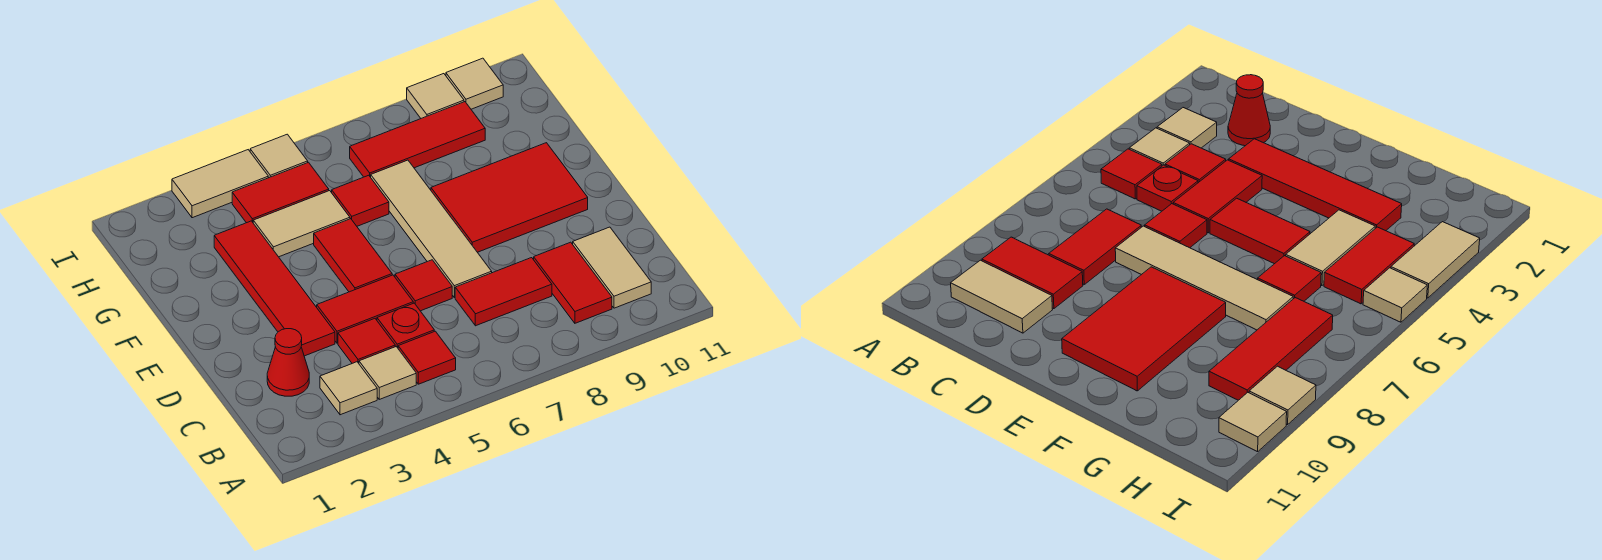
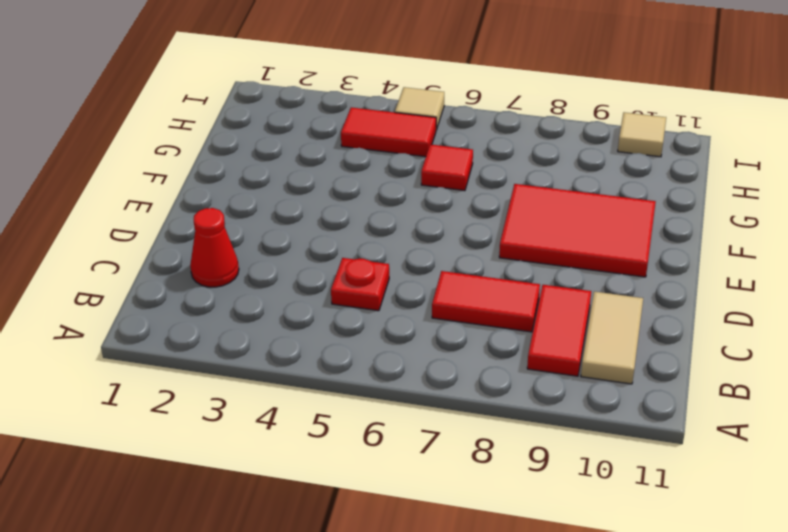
none -> tan tile B3 level 1
none -> tan tile B4 level 1
none -> red tile B5 level 1

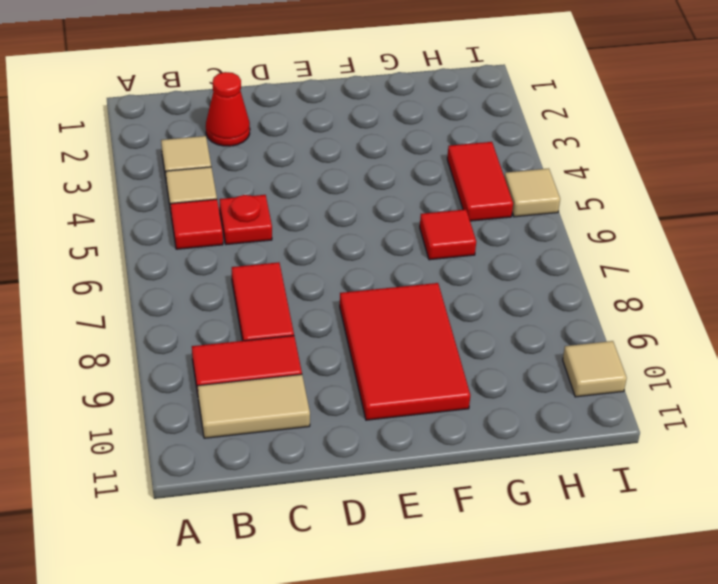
none -> red tile C4 level 1
none -> red tile D3:G3 level 1
none -> red tile D4:D5 level 1

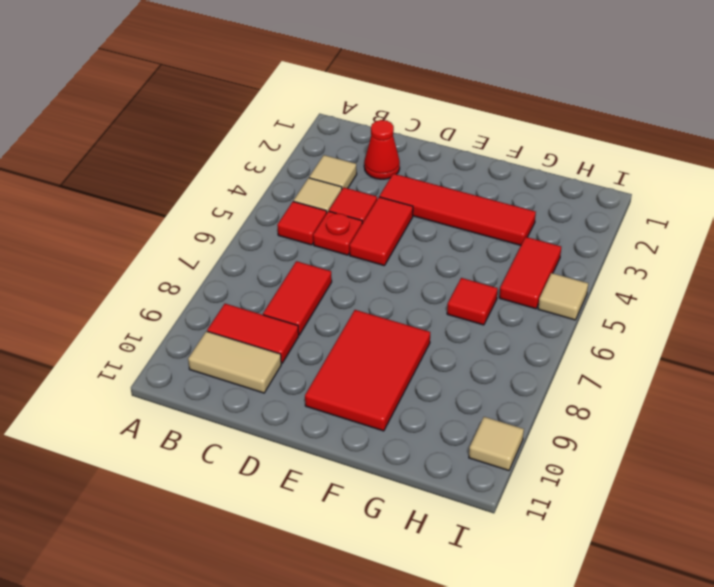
none -> red tile D6 level 1
none -> tan tile D7:G7 level 1
none -> red tile E5:F5 level 1

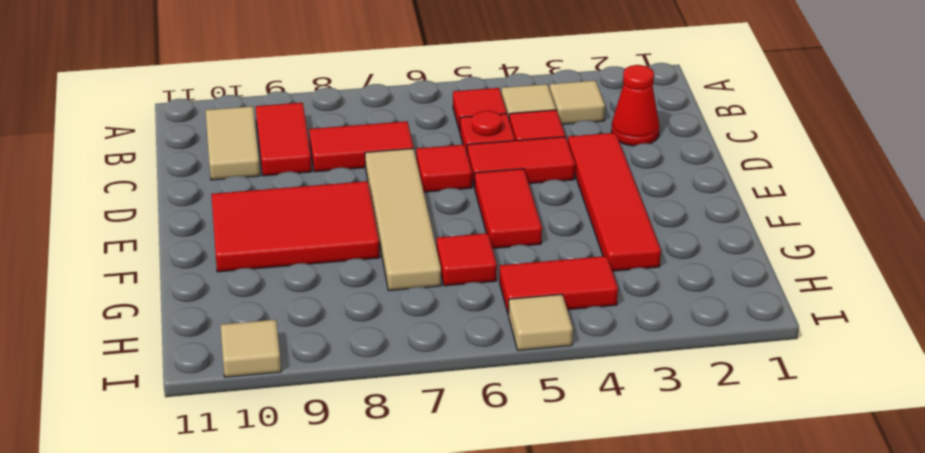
none -> tan tile G4:G5 level 1
none -> red tile H7:H9 level 1
none -> tan tile I3:I4 level 1

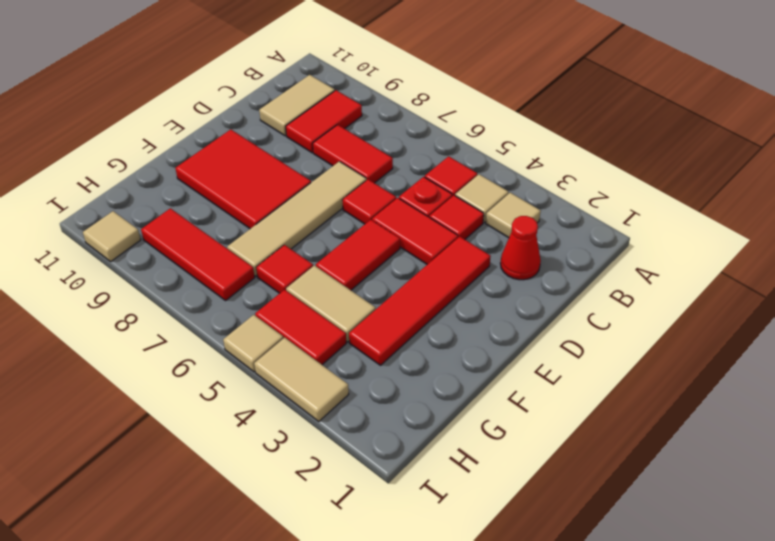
none -> tan tile I9 level 1

